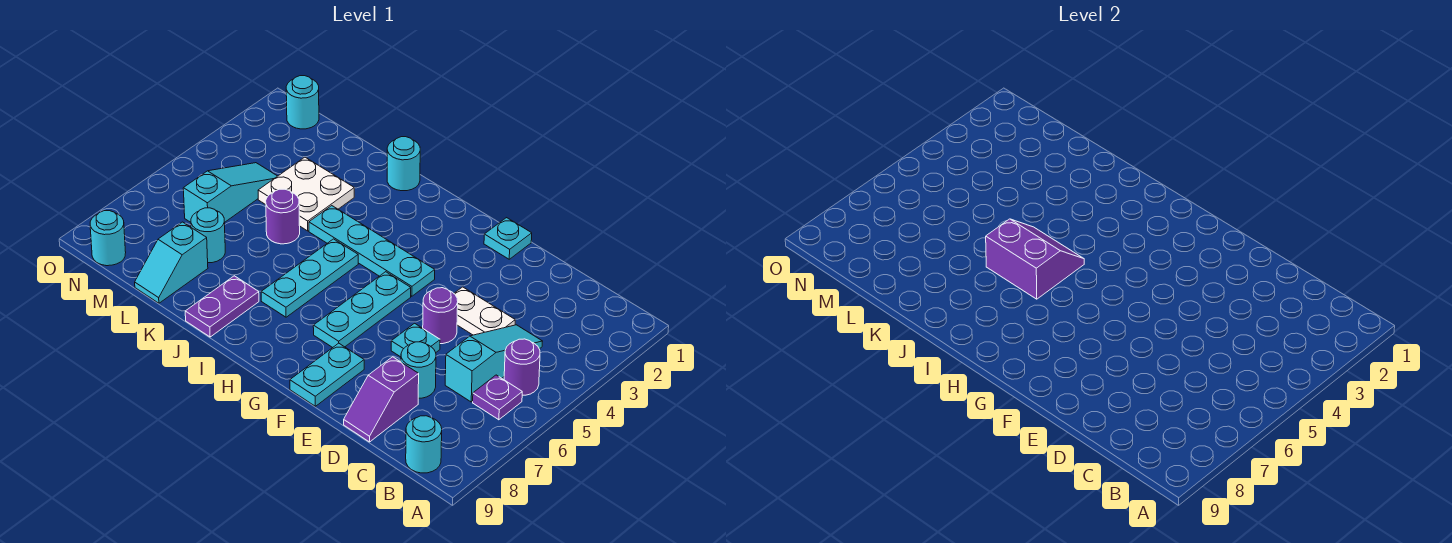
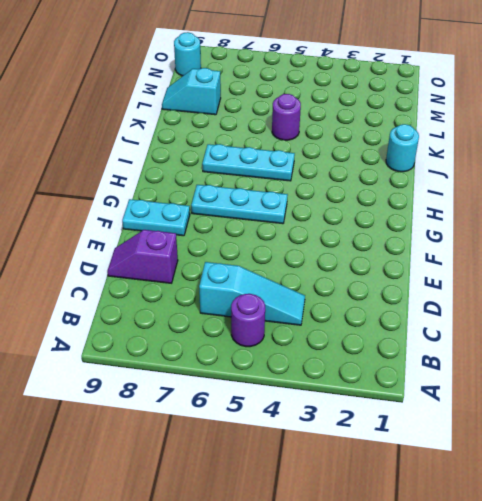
none -> purple plate B6 level 1
none -> cyan round brick B9 level 1
none -> white plate D4:E4 level 1

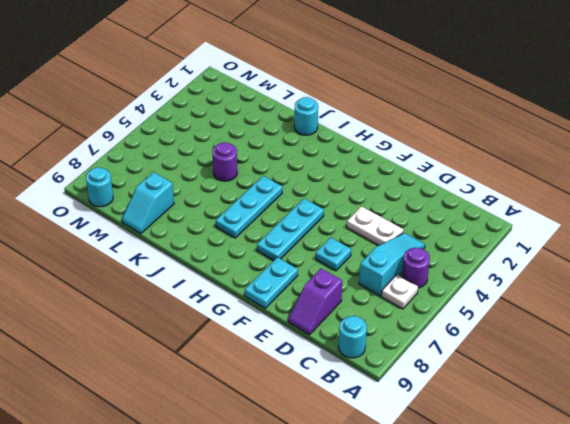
white plate B6 level 1 -> purple plate B6 level 1
none -> cyan round brick D7 level 1
none -> purple round brick E5 level 1
none -> cyan plate F1 level 1

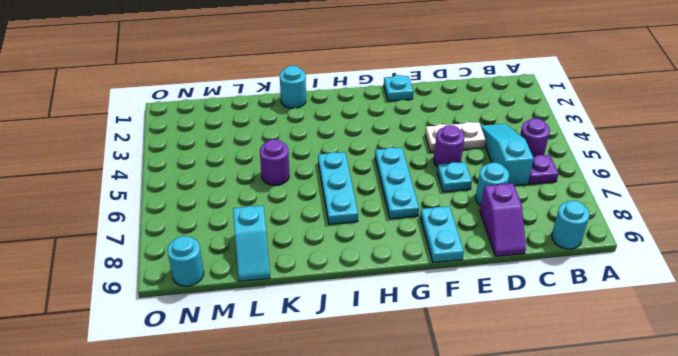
none -> cyan plate G4:J4 level 1
none -> purple plate J8:J9 level 1
none -> white plate K3:L4 level 1

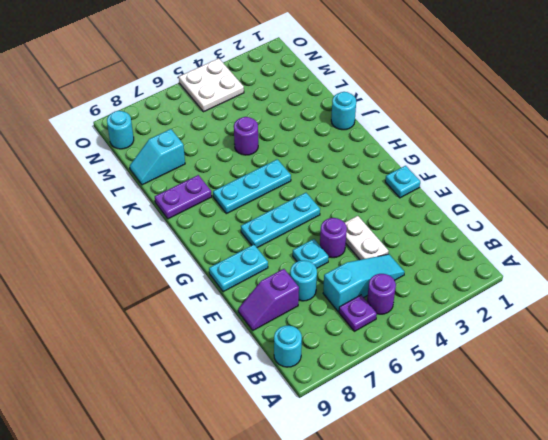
white plate N4:O5 level 1 -> white plate K3:L4 level 1
none -> cyan plate G4:J4 level 1
none -> cyan round brick L7 level 1
none -> cyan slope M4:M6 level 1 top 6

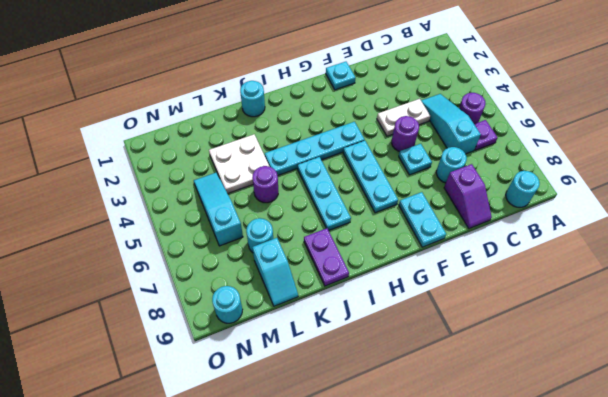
none -> cyan round brick N1 level 1
none -> purple slope I5:J6 level 2 top 6

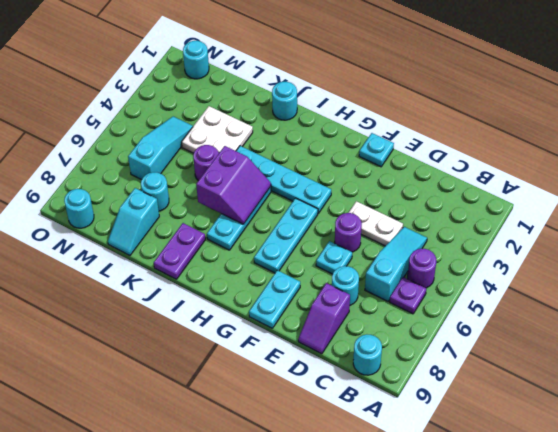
purple slope I5:J6 level 2 top J -> purple slope I5:J6 level 2 top 6

